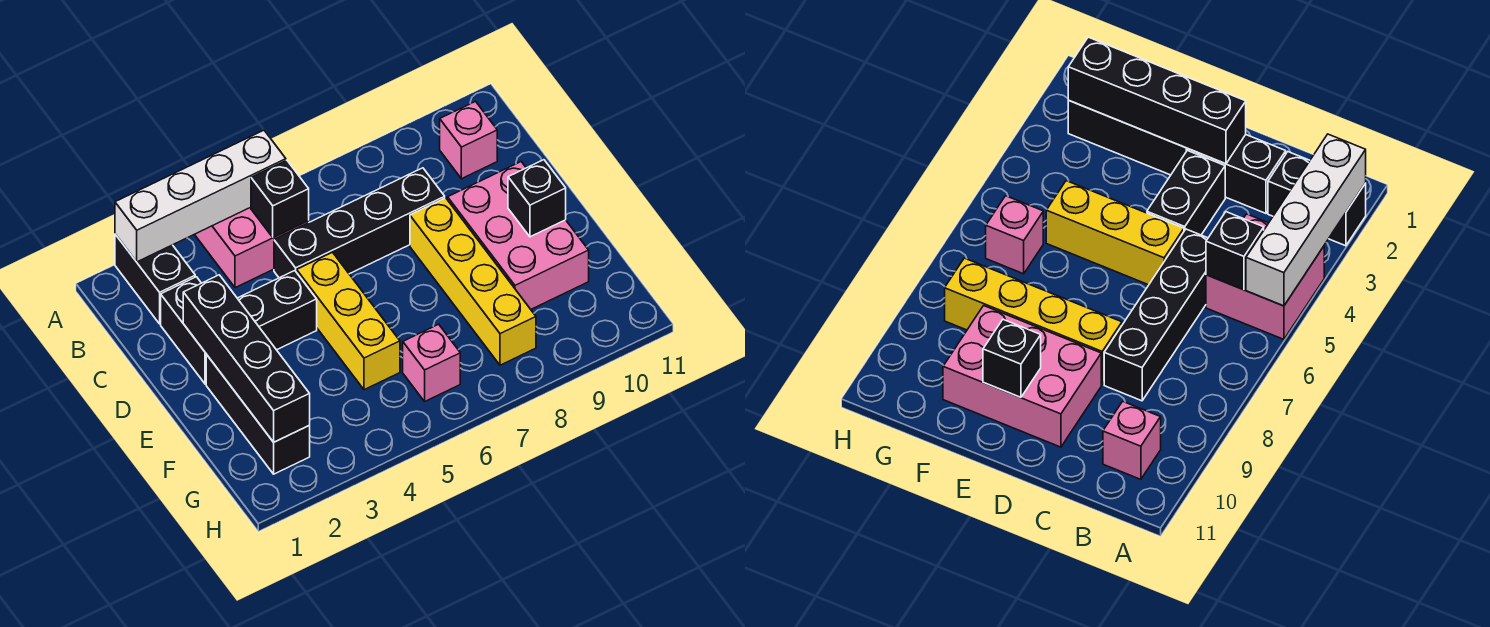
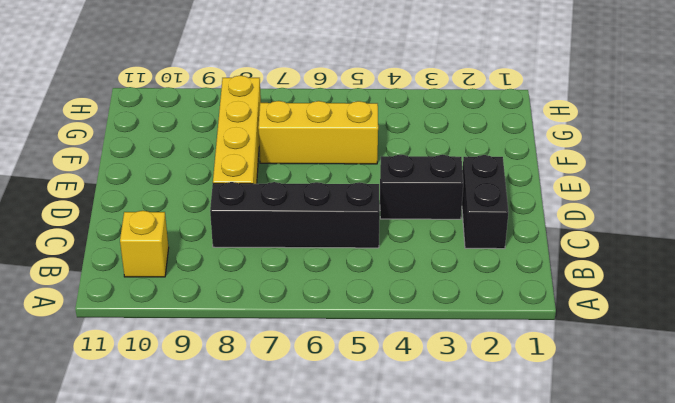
yellow brick B10 level 1 -> pink brick B10 level 1
yellow brick F5:F7 level 1 -> yellow brick D5:F5 level 1
none -> black brick A2:B2 level 1
none -> pink brick A4:B5 level 1
none -> pink brick D9:F10 level 1

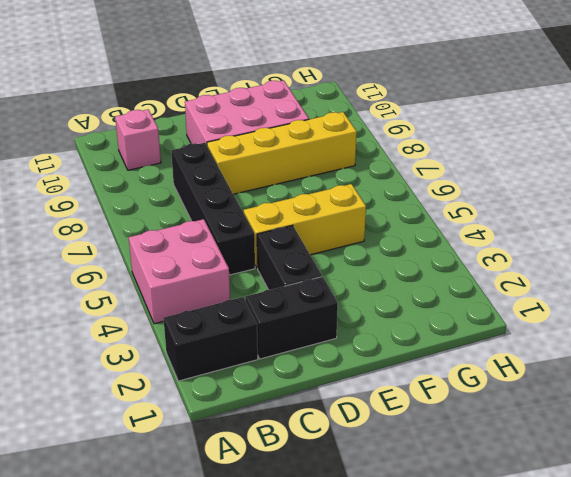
none -> black brick E2:G2 level 1
none -> pink brick G6 level 1
none -> white brick A2:A5 level 2

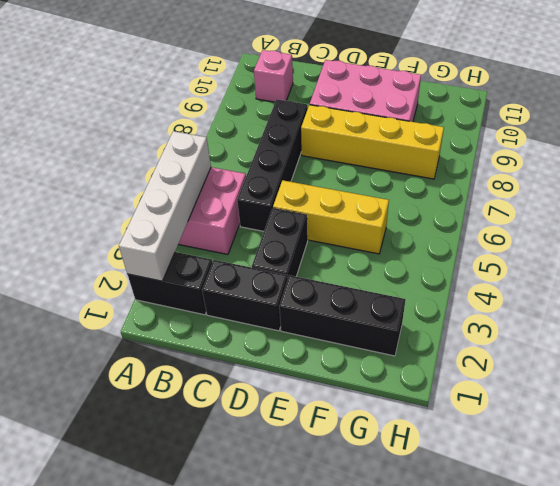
none -> pink brick G6 level 1
none -> black brick B5 level 2
none -> black brick D2:G2 level 2

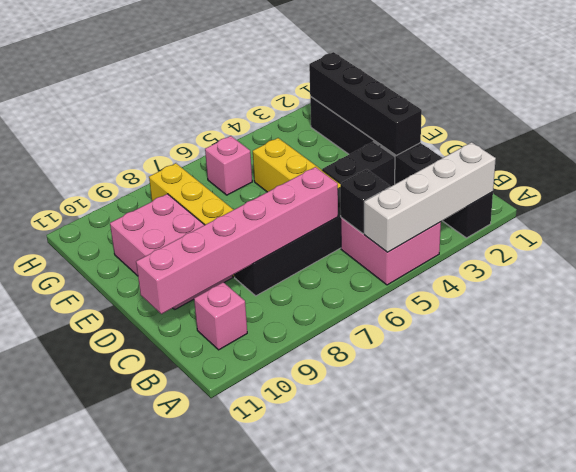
pink brick C6:C11 level 2 -> none
none -> black brick E10 level 2

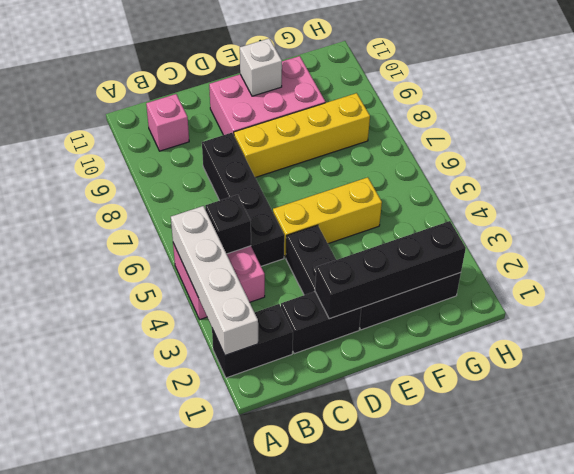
white brick E10 level 2 -> black brick E10 level 2
none -> pink brick G6 level 1

